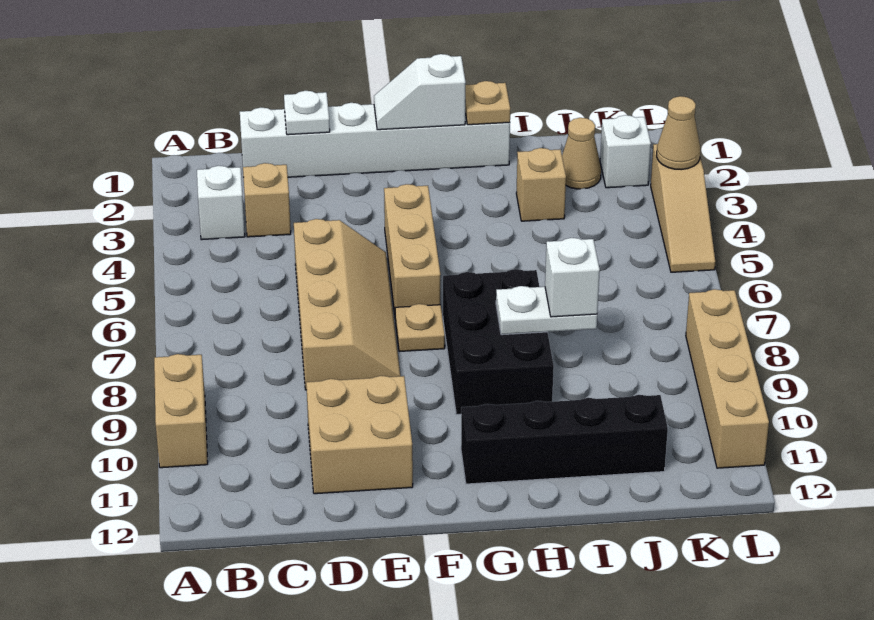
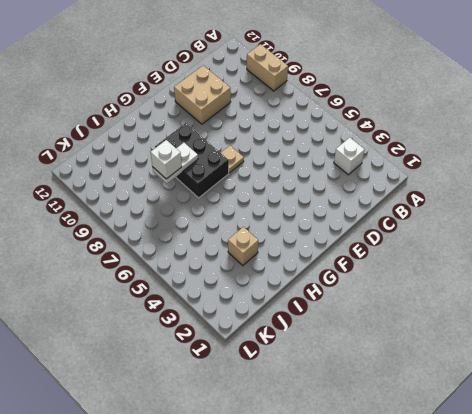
none -> white brick C1:H1 level 1
none -> tan brick C3 level 1
none -> tan slope D5:E8 level 1 top D

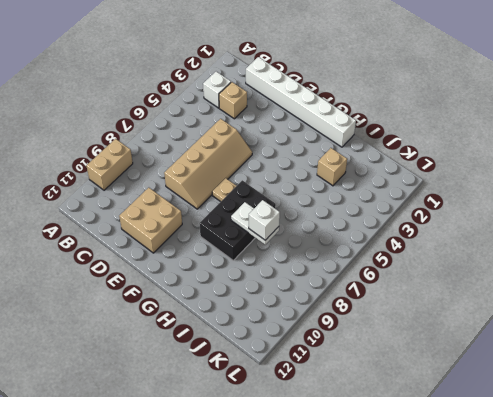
none -> tan brick F4:F6 level 1
none -> black brick G11:J11 level 1
none -> tan cone J2 level 1

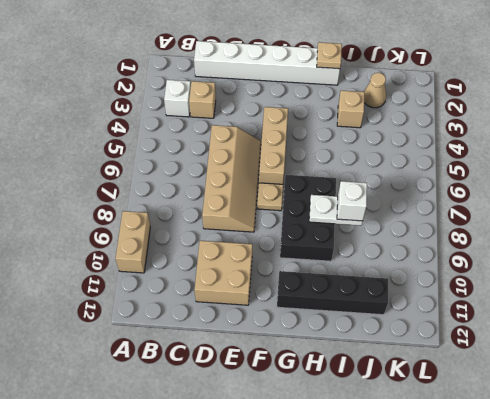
none -> white brick K2 level 1
none -> tan slope L3:L5 level 1 top 3
none -> tan brick L8:L11 level 1

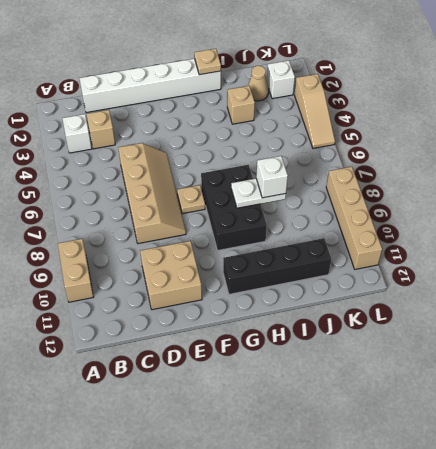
none -> tan brick F4:F6 level 1
none -> white plate D1 level 2
none -> white slope F1:G1 level 2 top G

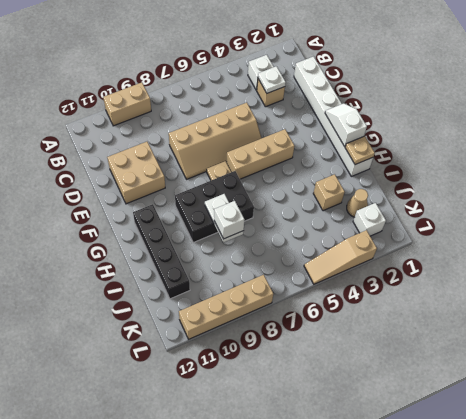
white plate C3 level 2 -> white plate D1 level 2
none -> tan cone L3 level 2

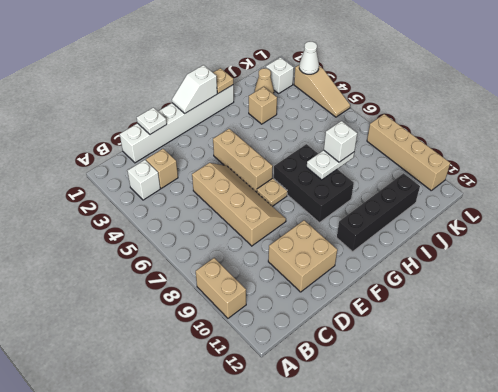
white cone L3 level 2 -> tan cone L3 level 2

